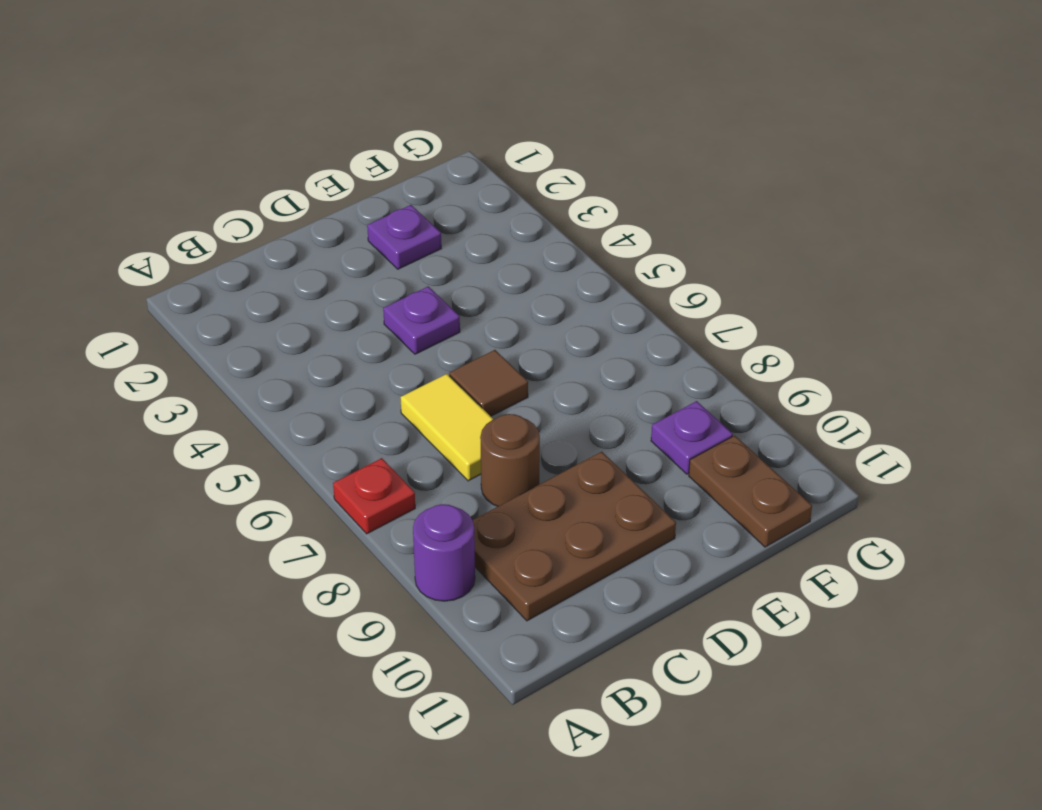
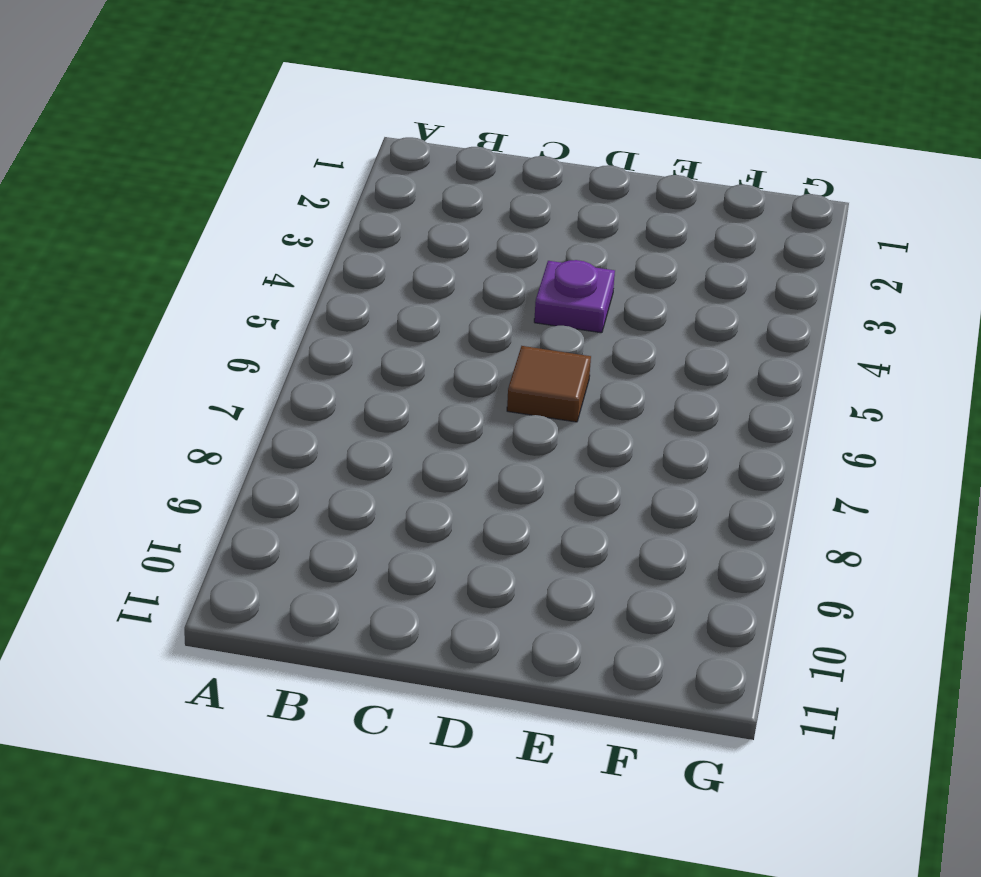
none -> red plate A7 level 1
none -> purple round brick A9 level 1

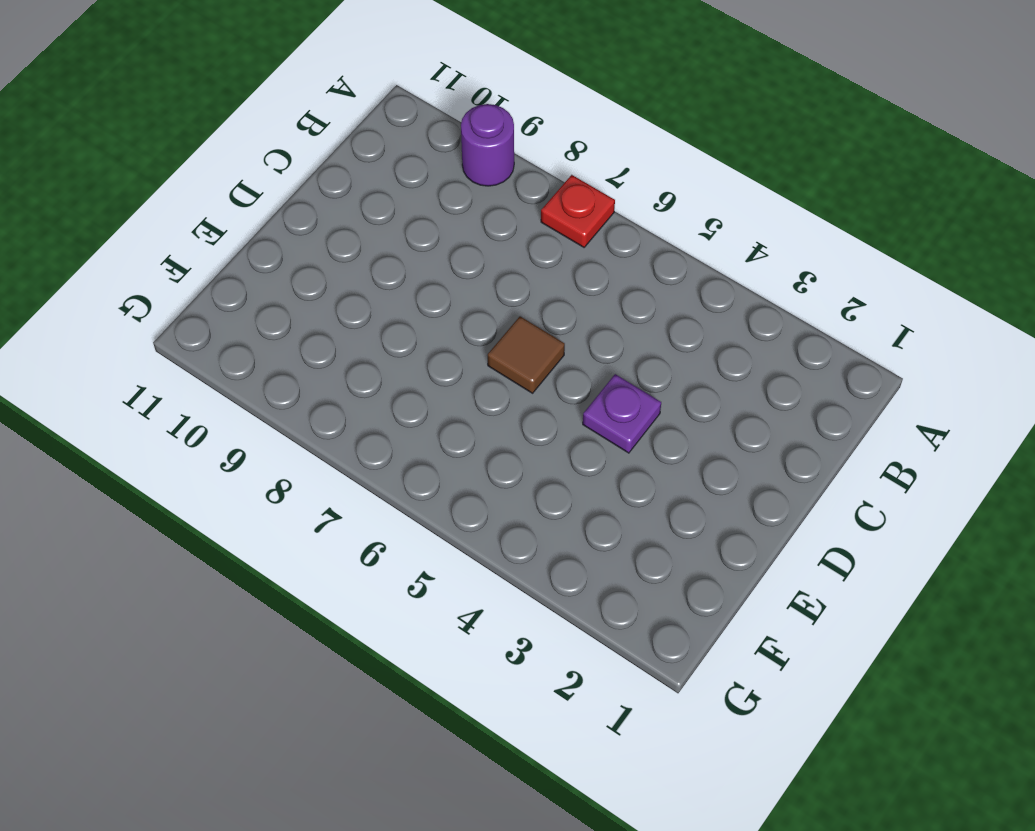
none -> brown plate B9:D10 level 1
none -> yellow tile C6:C7 level 1

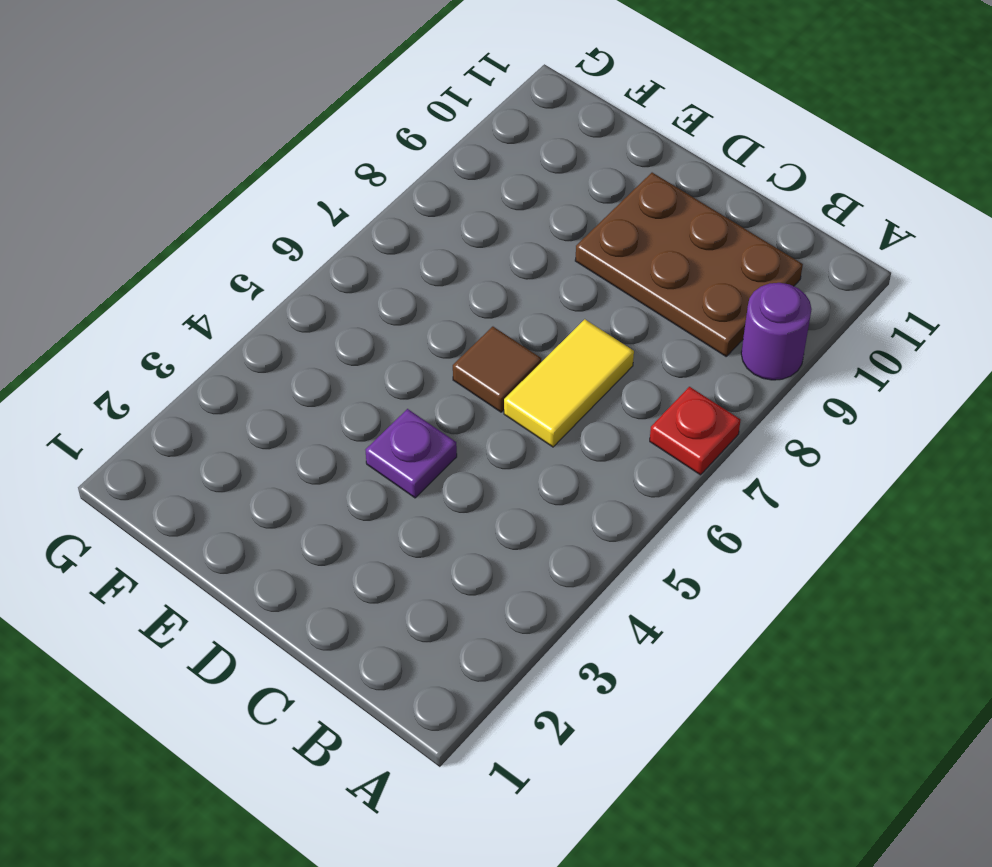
none -> brown round brick C8 level 1
none -> purple plate E2 level 1

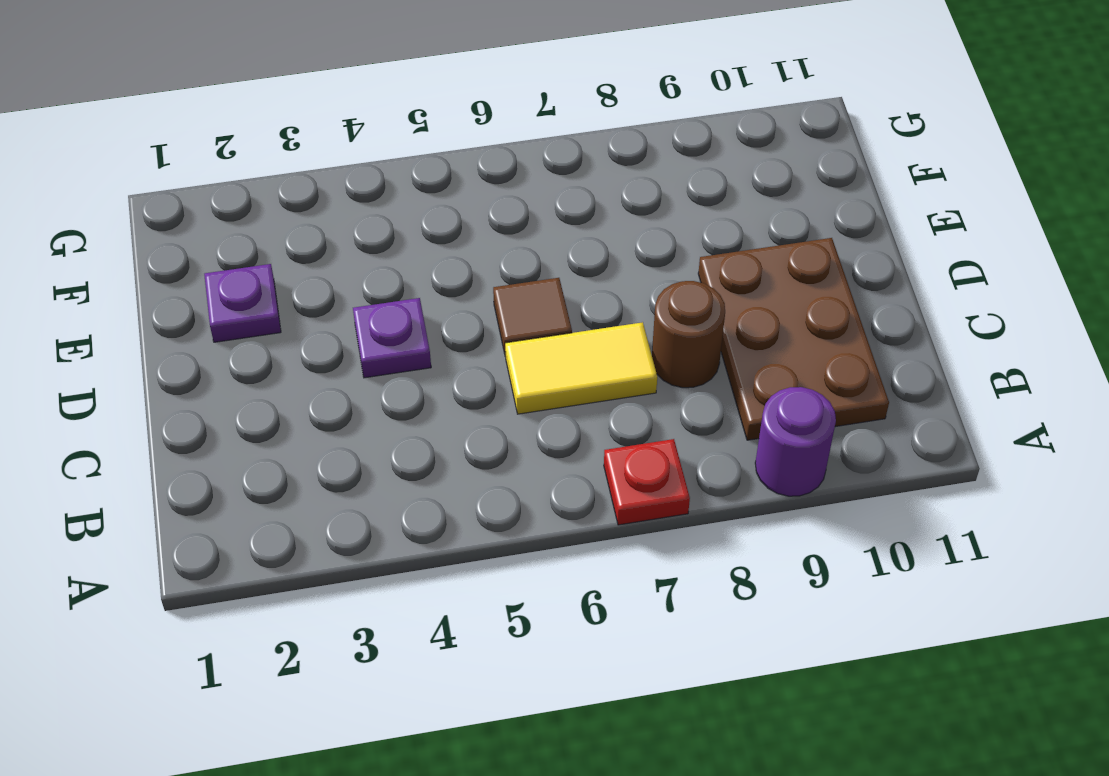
none -> purple plate F9 level 1
none -> brown plate F10:F11 level 1

